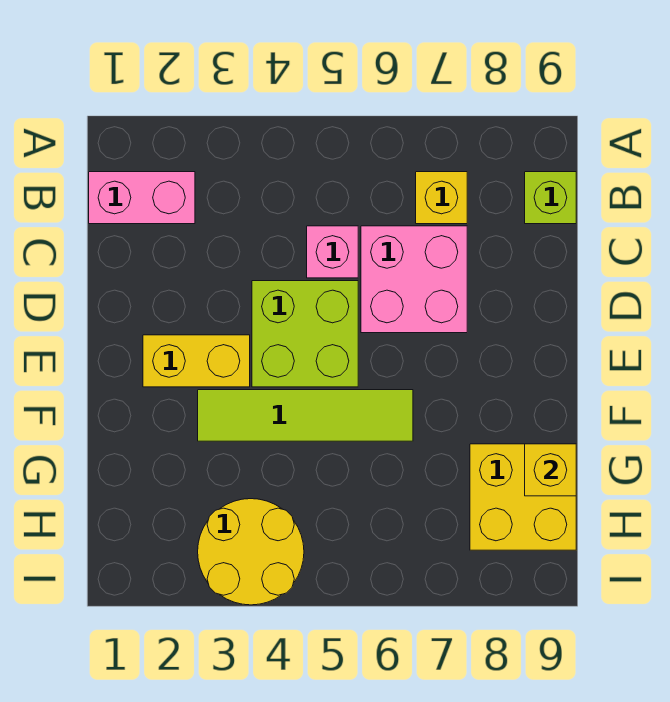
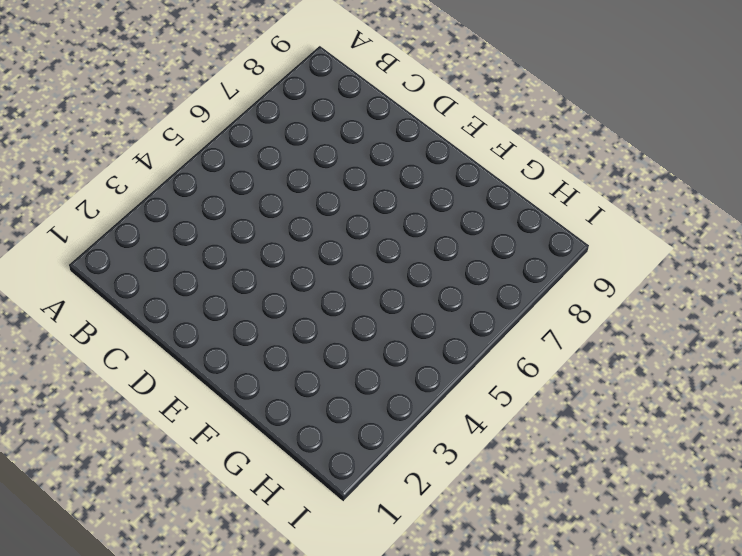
none -> pink brick B1:B2 level 1
none -> yellow brick B7 level 1

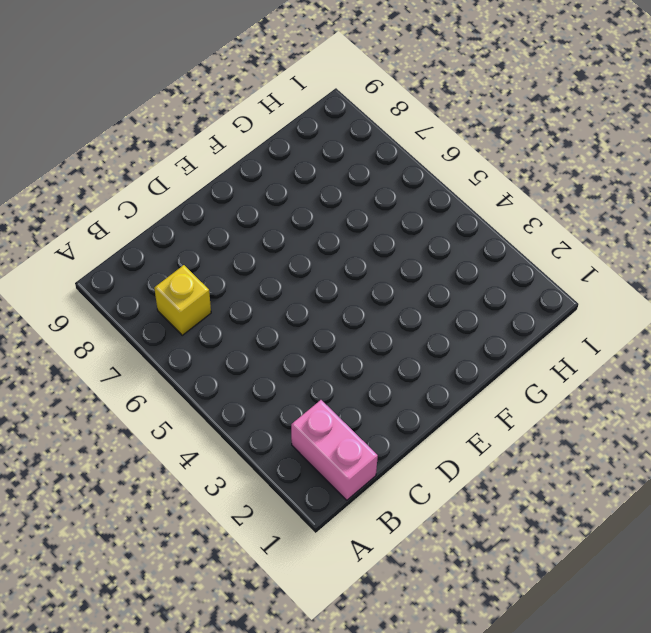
none -> lime brick B9 level 1
none -> pink brick C5 level 1

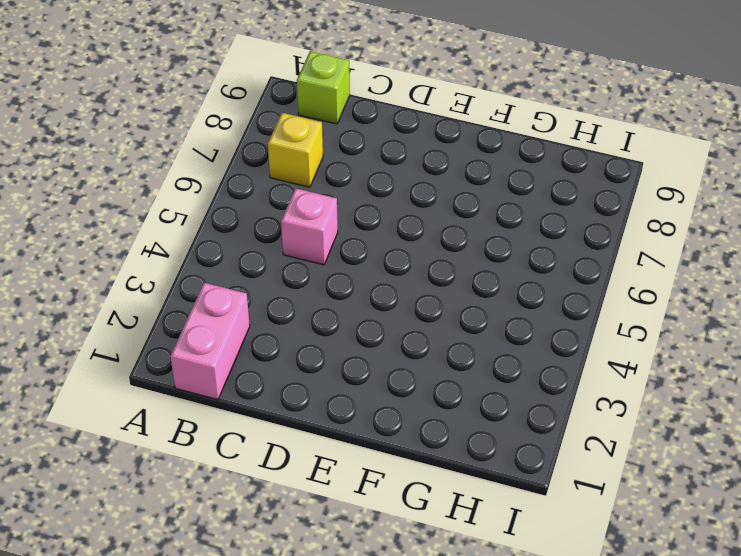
none -> pink brick C6:D7 level 1
none -> lime brick D4:E5 level 1

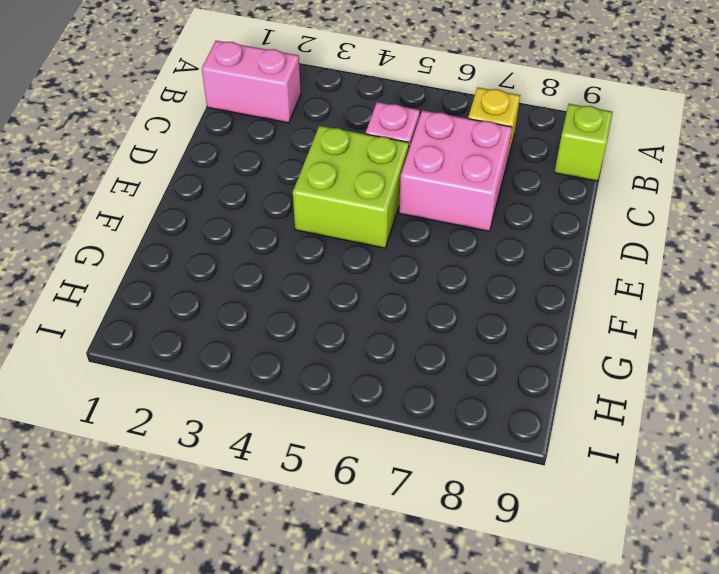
none -> yellow brick E2:E3 level 1
none -> lime tile F3:F6 level 1

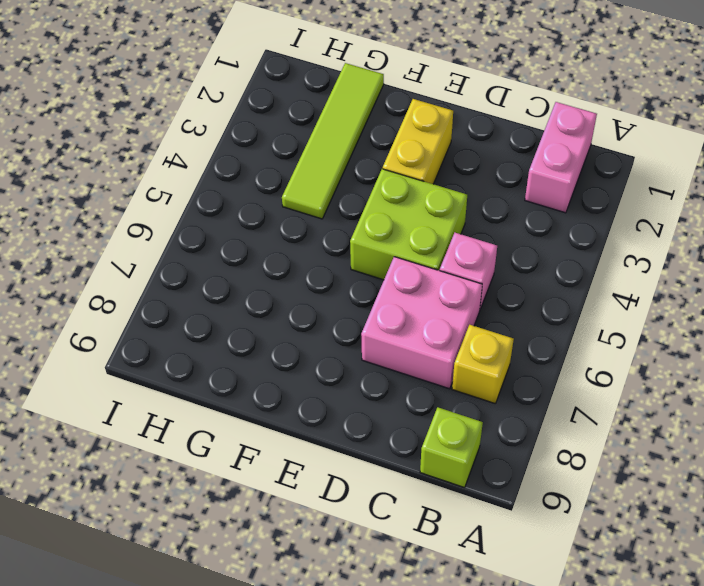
lime tile G1:G4 level 1 -> lime tile F3:F6 level 1
none -> yellow brick G8:H9 level 1
none -> yellow round brick H3:I4 level 1

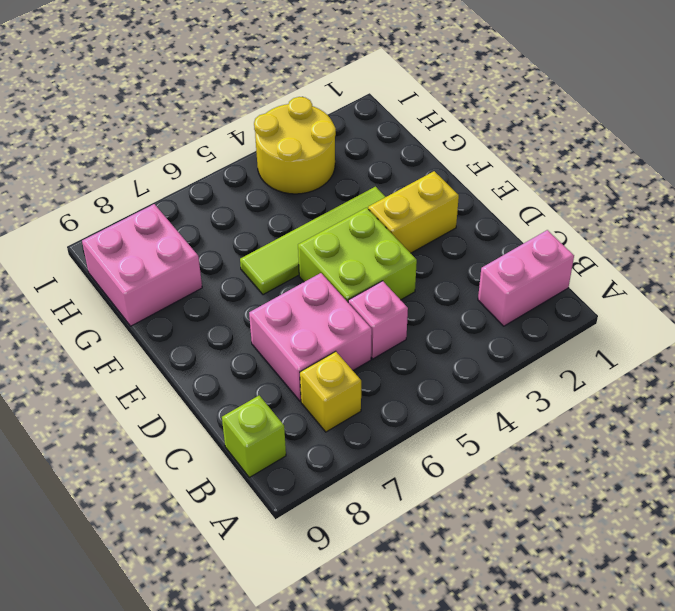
pink brick G8:H9 level 1 -> yellow brick G8:H9 level 1
none -> yellow brick G9 level 2

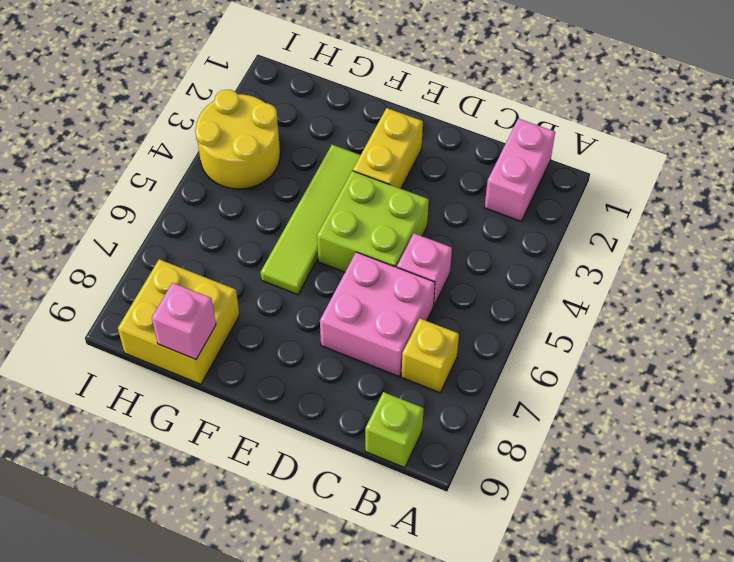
pink brick G9 level 2 -> yellow brick G9 level 2

